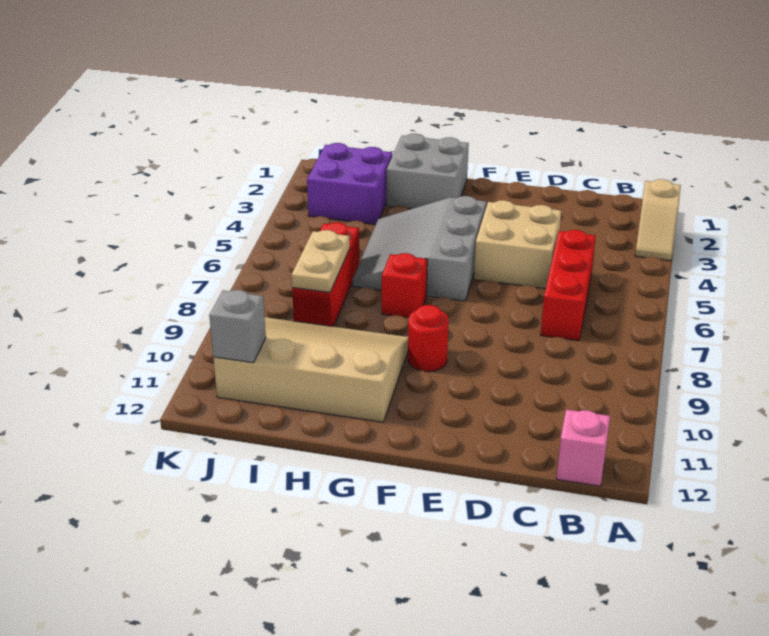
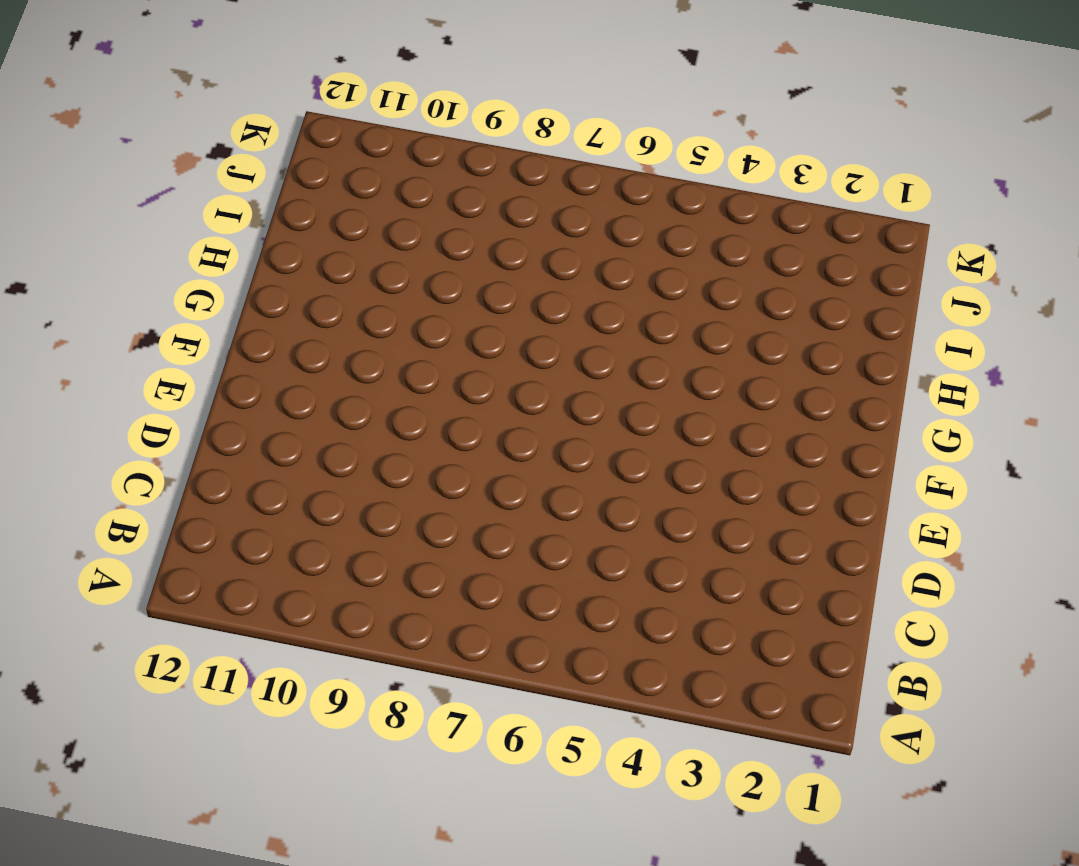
none -> tan slope A2:A3 level 1 top 2
none -> pink brick B12 level 1
none -> red brick C5:C7 level 1

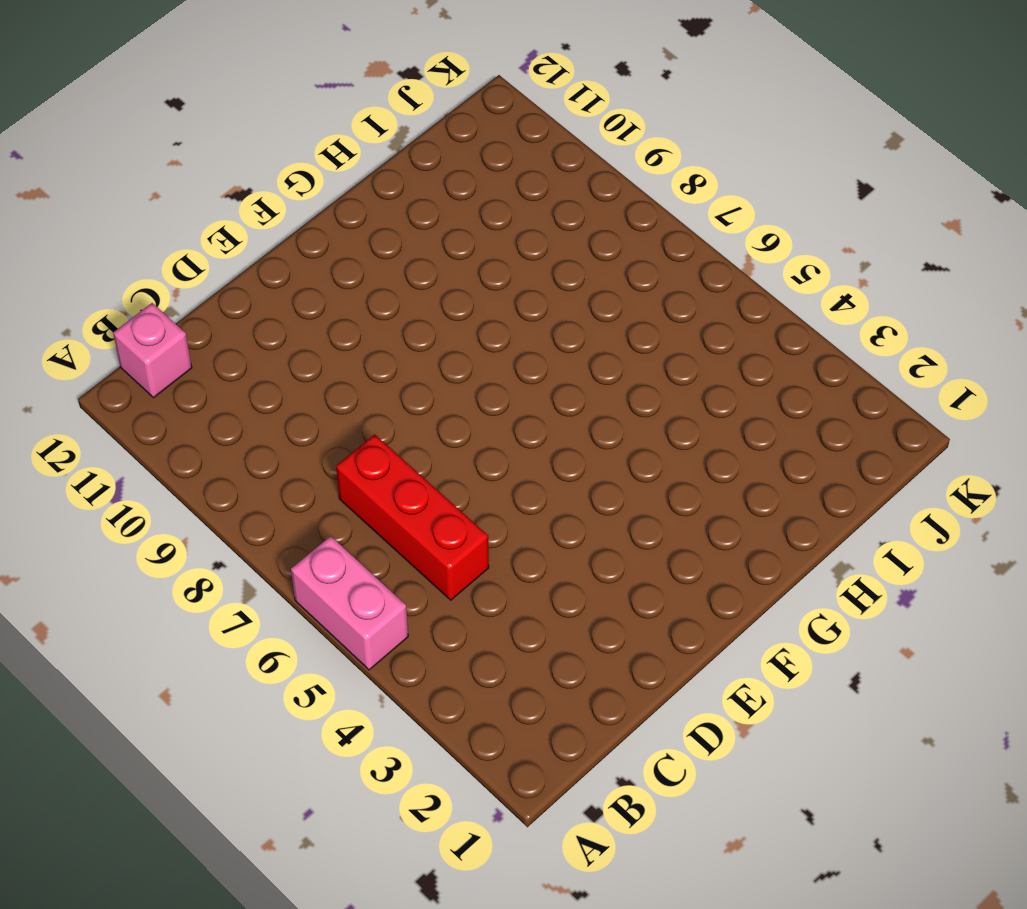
pink brick A5:A6 level 1 -> none
none -> tan slope A2:A3 level 1 top 2
none -> tan brick D4:E5 level 1
none -> grey slope F4:H6 level 1 top F

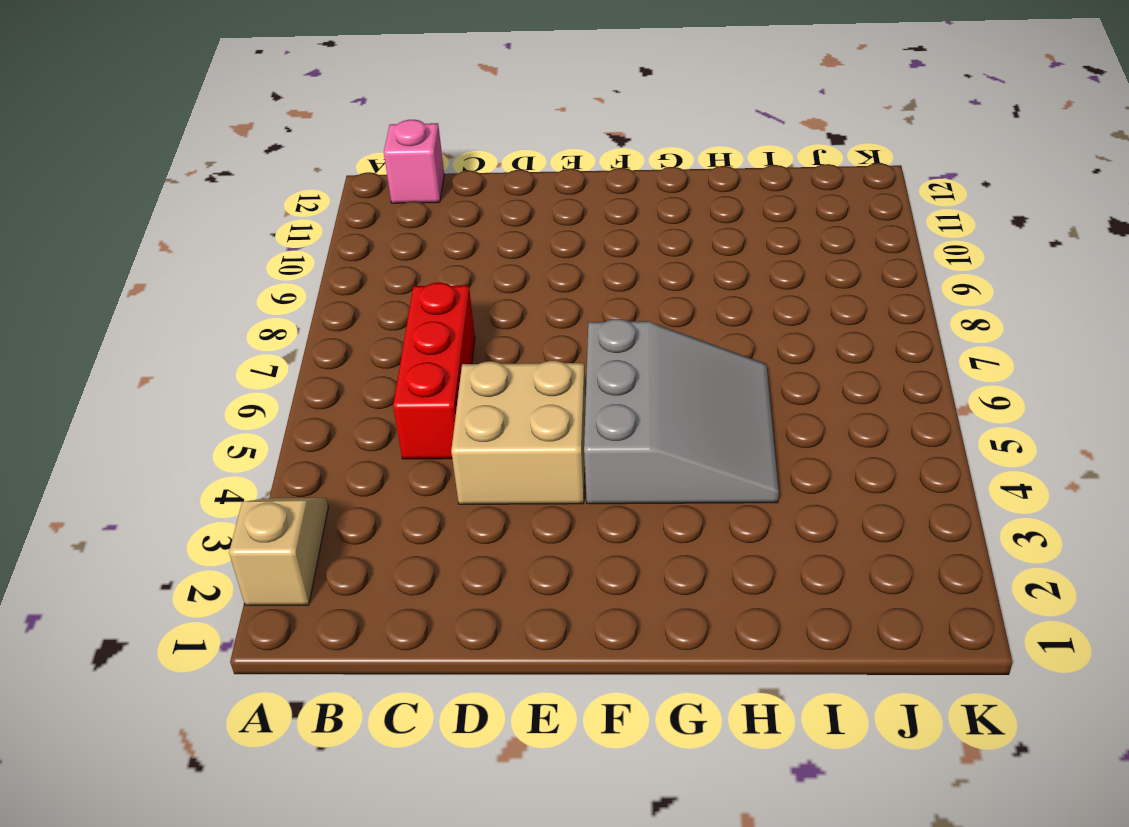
none -> red round brick F9 level 1
none -> grey brick G1:H2 level 1
none -> red brick G7 level 1

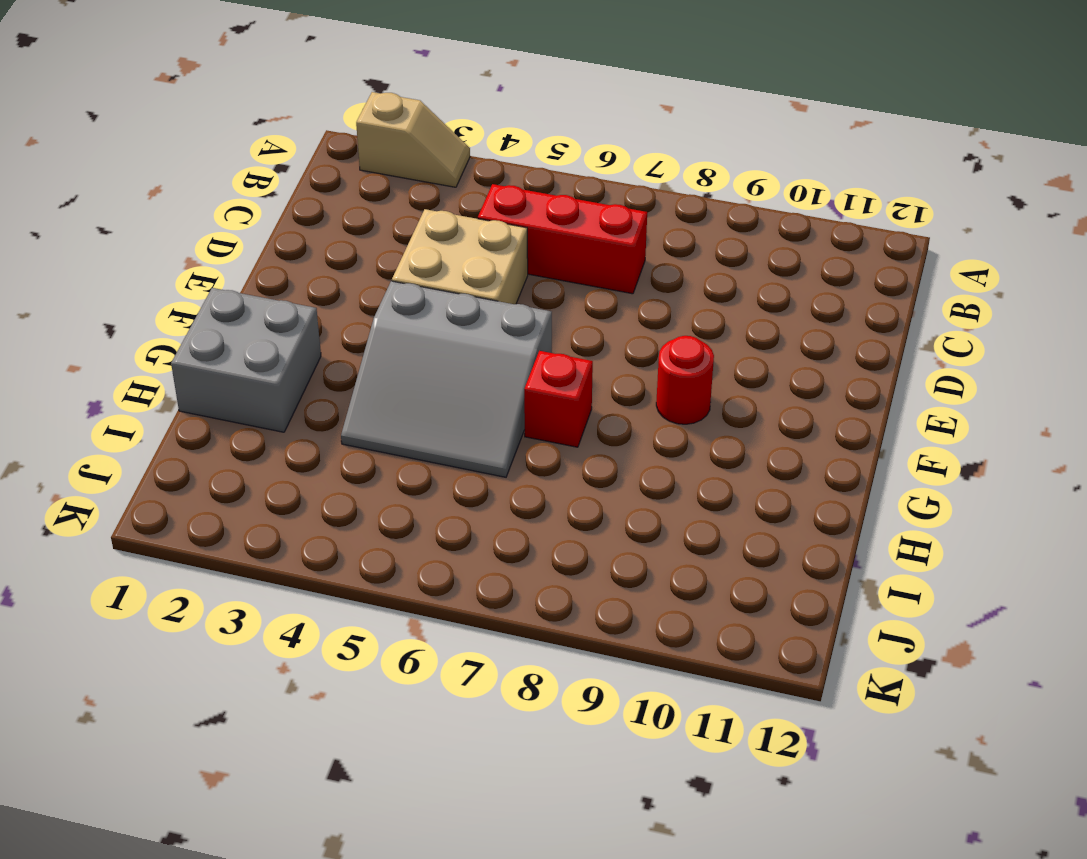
none -> pink brick B12 level 1
none -> tan slope G9:J11 level 1 top 11
none -> purple brick I2:J3 level 1

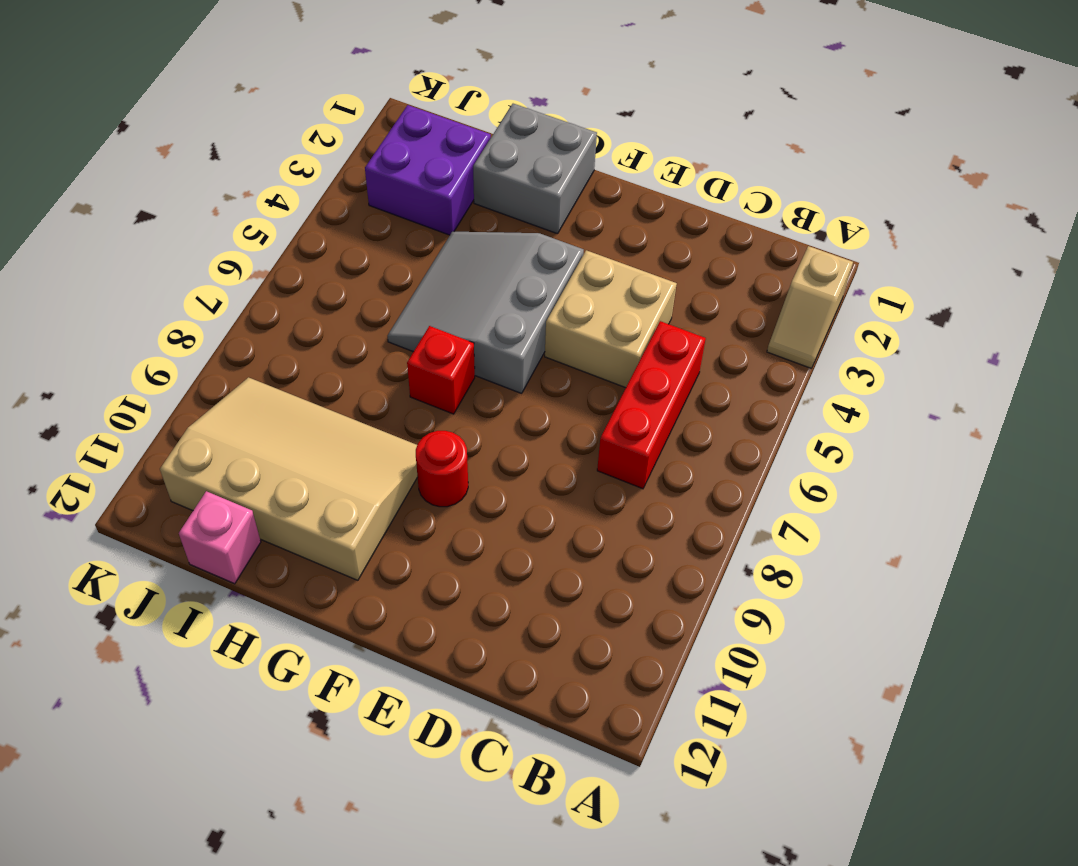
pink brick I12 level 1 -> pink brick B12 level 1
none -> red brick I6:I8 level 1
none -> tan plate I7:I8 level 2
none -> grey brick J11 level 2

